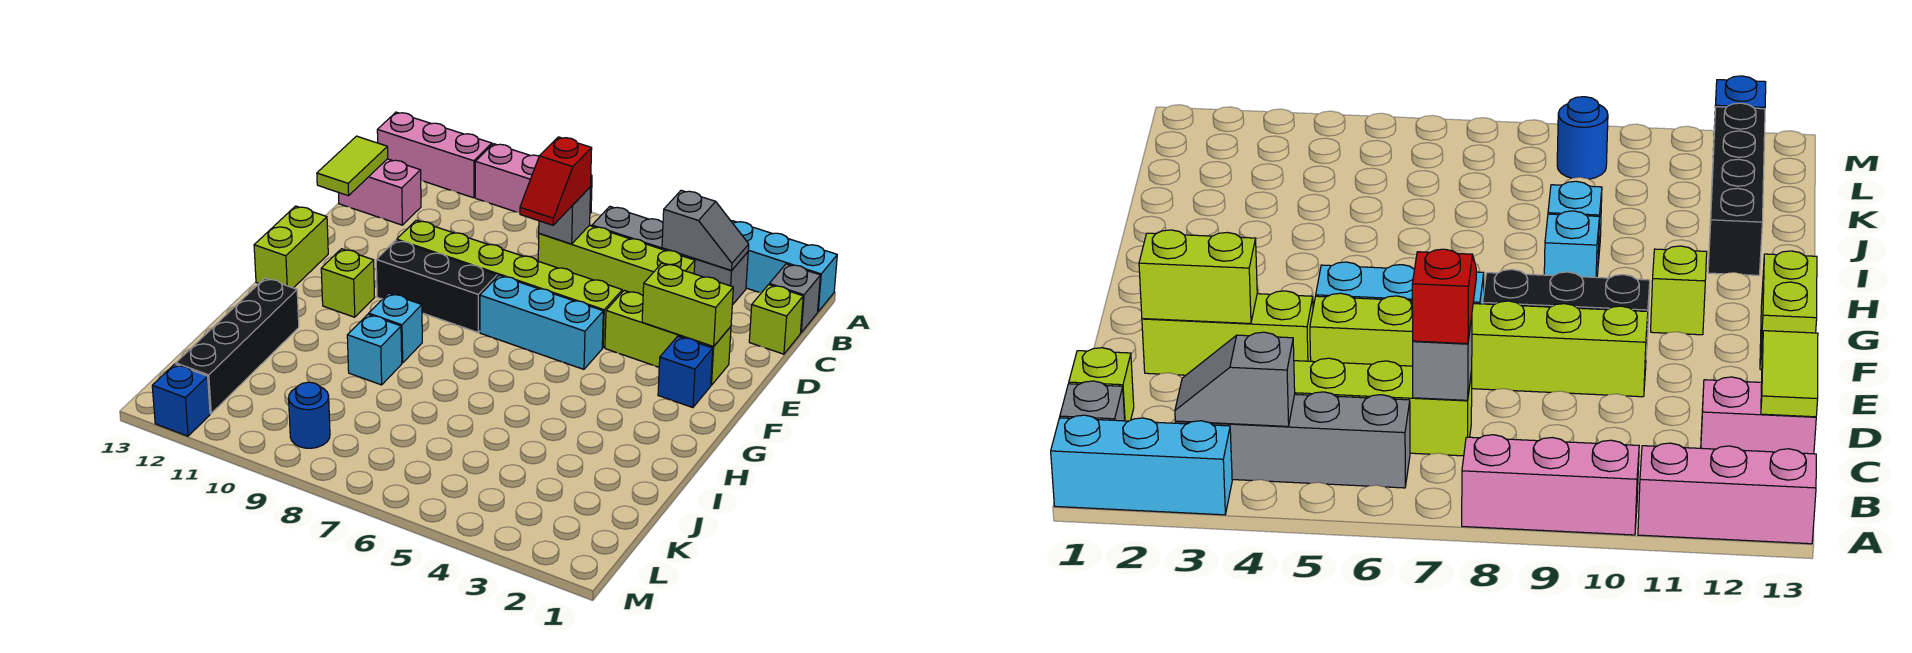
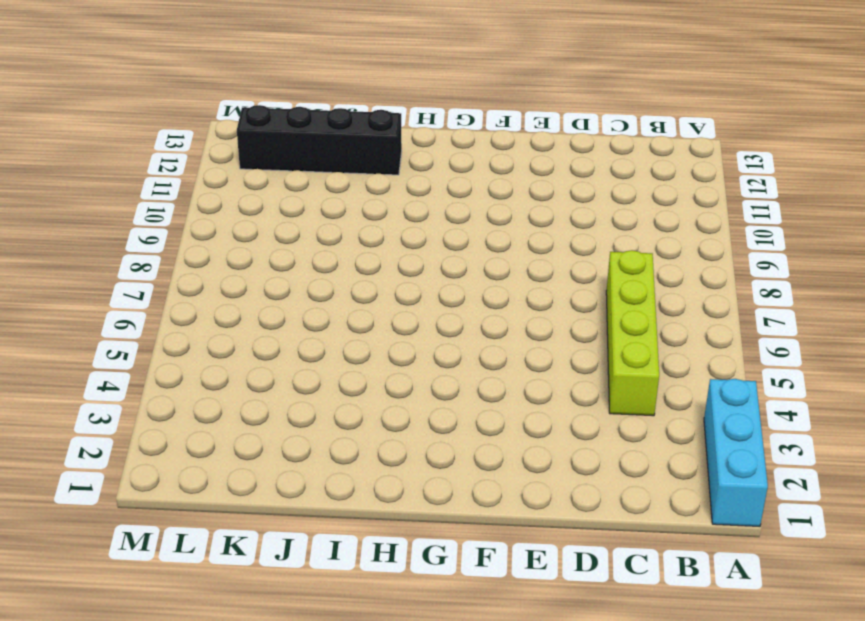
none -> pink brick A8:A10 level 1
none -> pink brick A11:A13 level 1
none -> grey brick B1 level 1

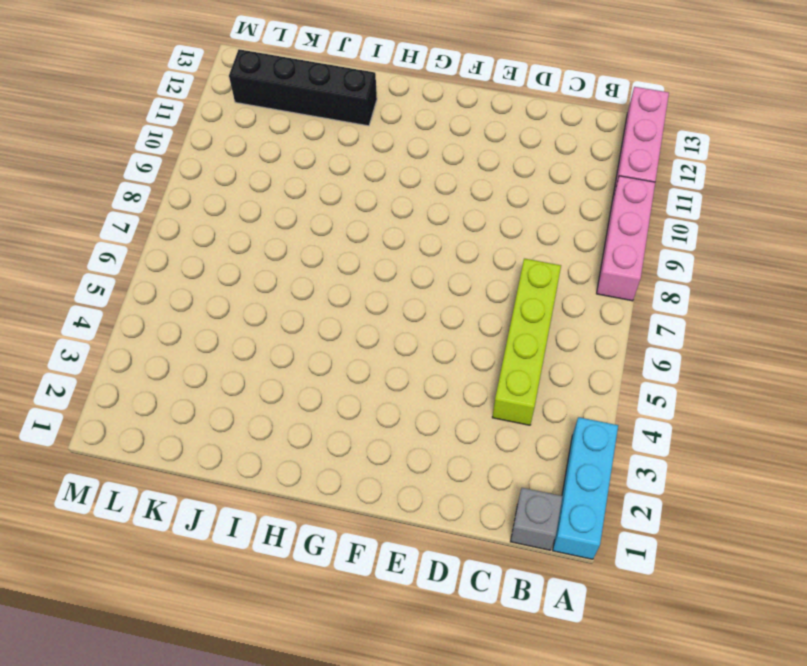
none -> grey brick B3:B6 level 1
none -> lime brick C1 level 1
none -> pink brick C12:C13 level 1

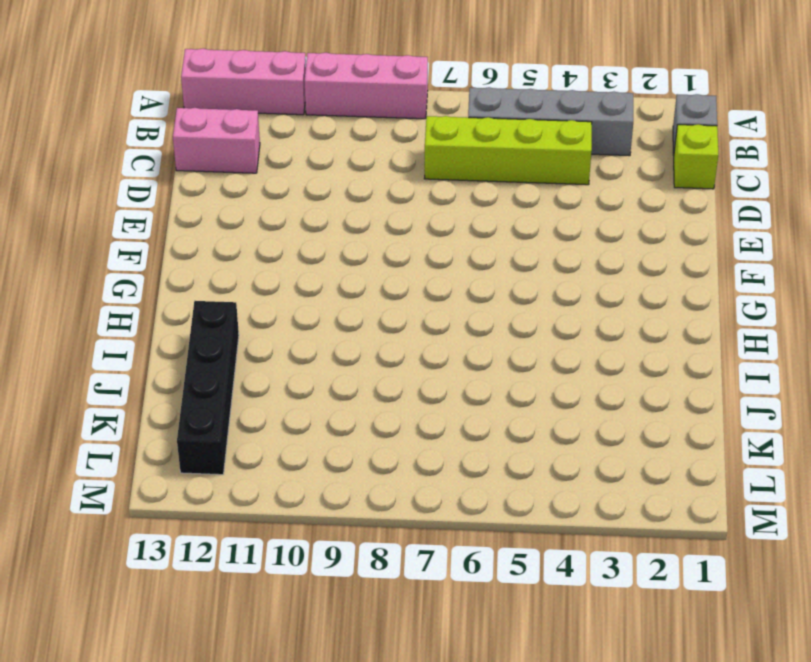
none -> cyan brick A1:A3 level 1
none -> lime brick E2:E4 level 1
none -> lime brick E5:E10 level 1

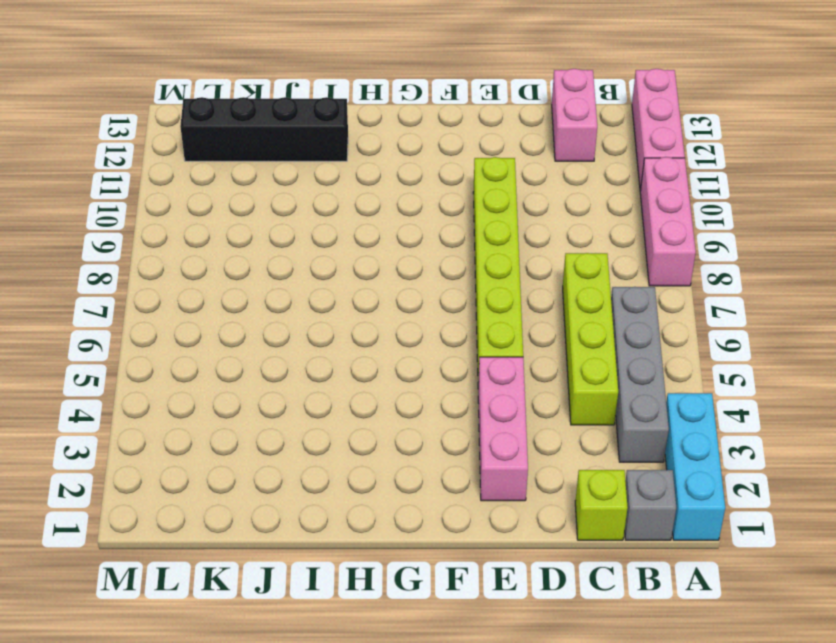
pink brick E2:E4 level 1 -> lime brick E2:E4 level 1
none -> blue brick F2 level 1
none -> cyan brick F5:F7 level 1
none -> black brick F8:F10 level 1

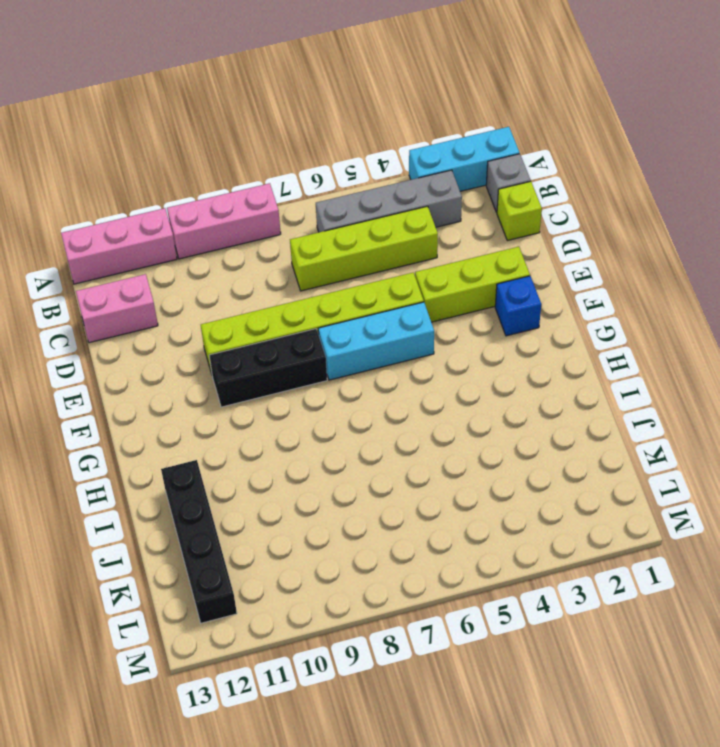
none -> lime brick F13:G13 level 1
none -> lime brick G11 level 1
none -> cyan brick H9 level 1

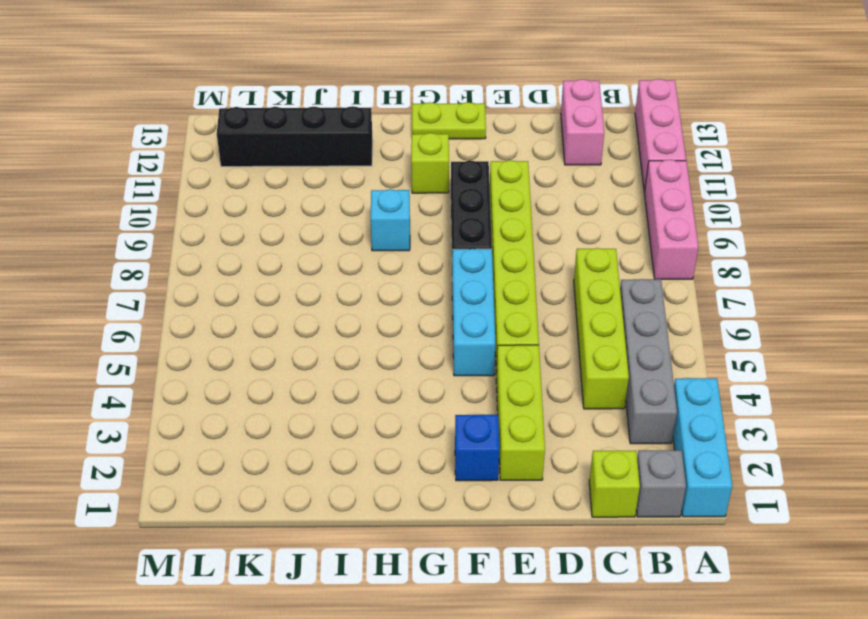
lime plate F13:G13 level 1 -> lime brick F13:G13 level 1
none -> cyan brick I9 level 1
none -> blue round brick L9 level 1
none -> blue brick M12 level 1

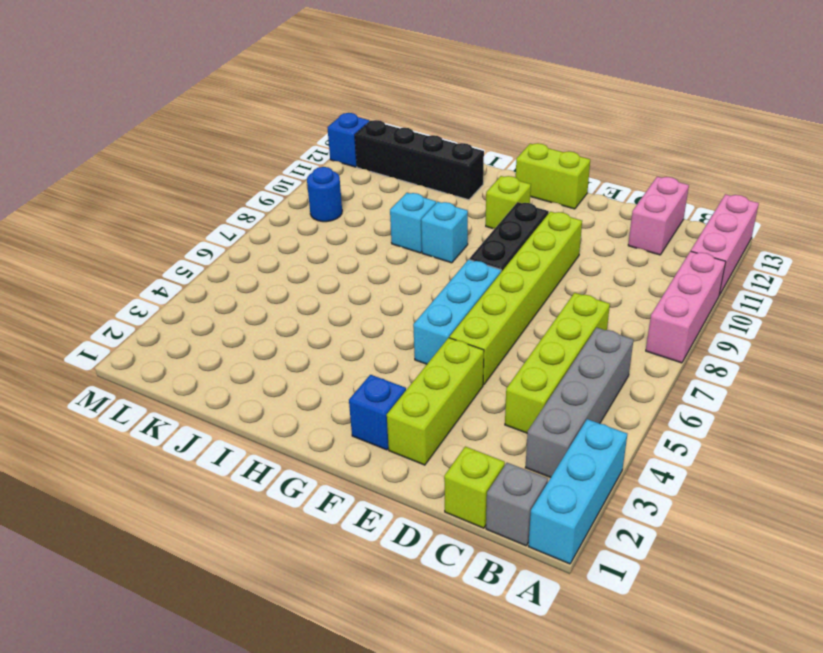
none -> grey slope B3:B4 level 2 top 4
none -> grey brick C7 level 2
none -> lime tile C13:D13 level 2

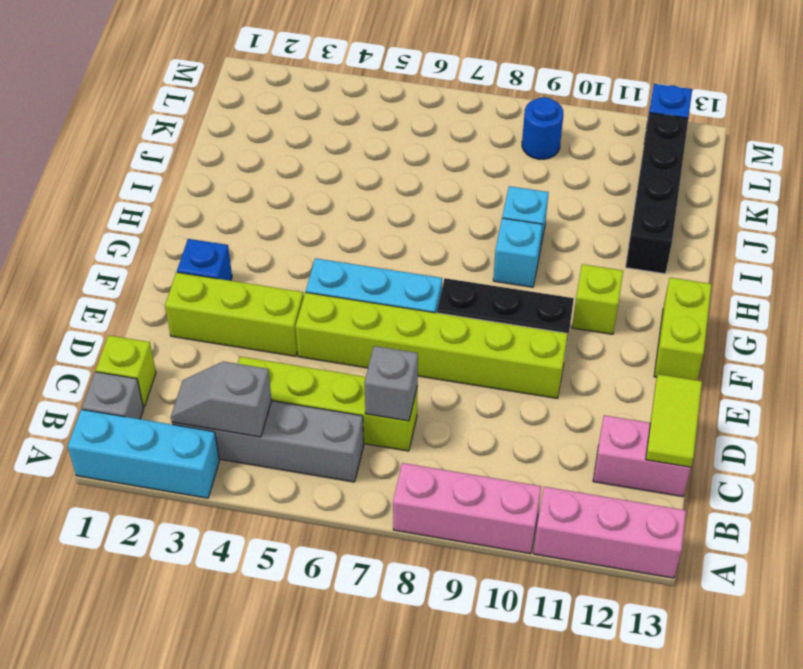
none -> lime brick E2:E3 level 2
none -> red slope C7:D7 level 3 top C

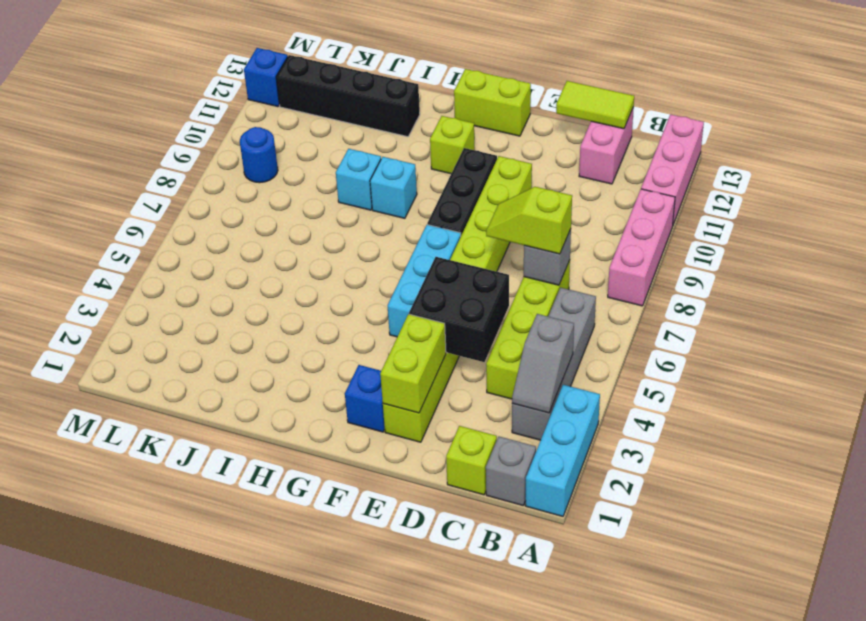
lime slope C7:D7 level 3 top C -> red slope C7:D7 level 3 top C
black brick D4:E5 level 2 -> none

